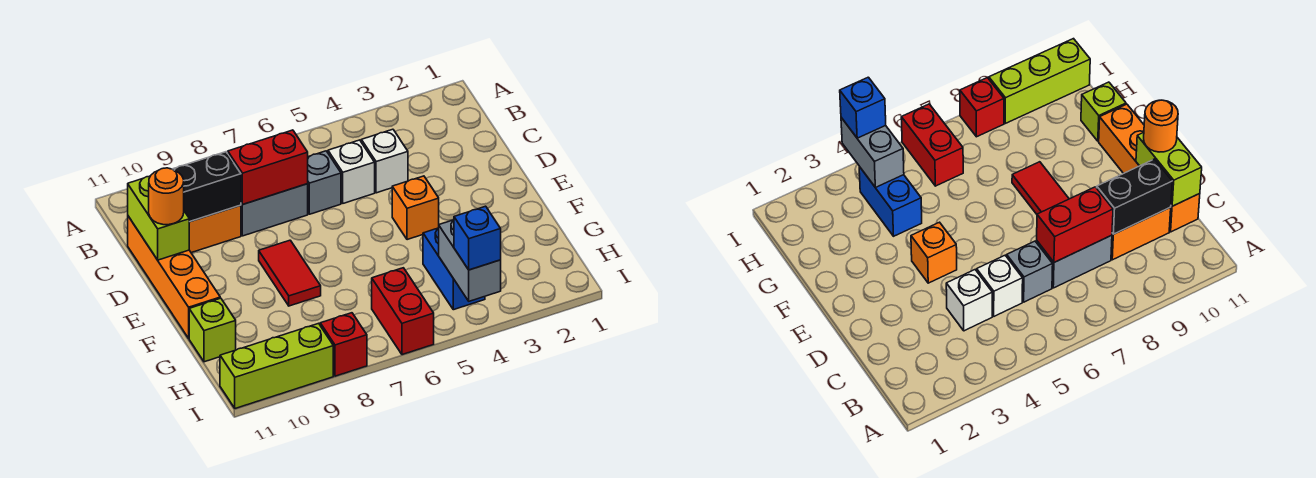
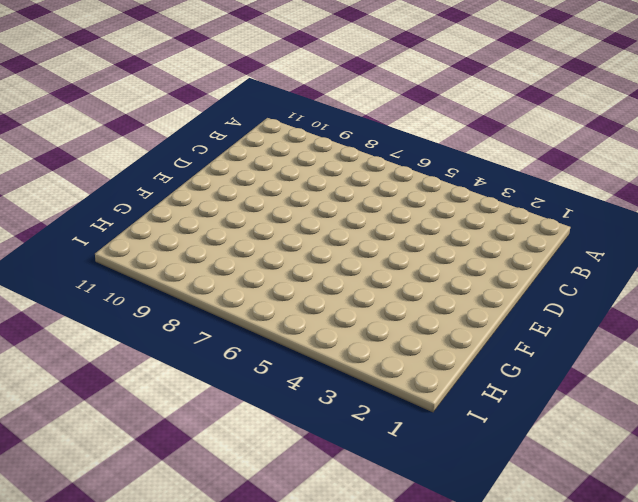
none -> white brick C4 level 1
none -> white brick C5 level 1
none -> grey brick C6 level 1

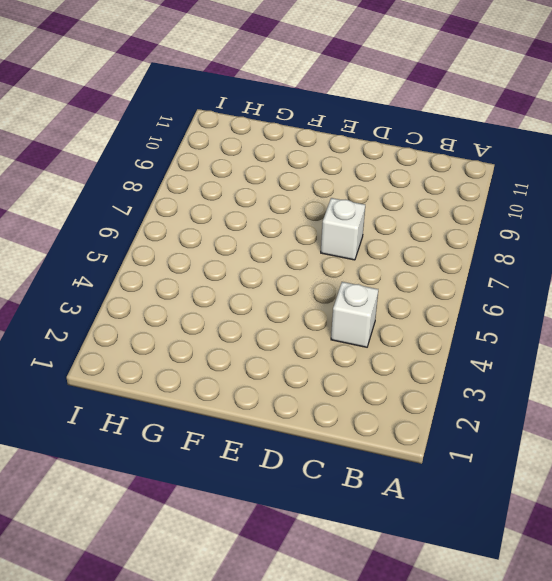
white brick D7 level 1 -> white brick C5 level 1
none -> grey brick C6 level 1
none -> grey brick C7:C8 level 1
none -> orange brick C9:C10 level 1

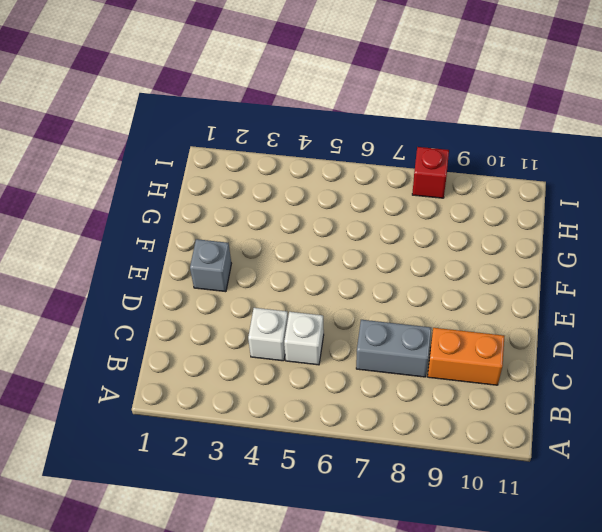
grey brick E2 level 1 -> grey brick C6 level 1
none -> orange brick C11:F11 level 1
none -> orange brick E4 level 1
none -> red tile E8:F8 level 1

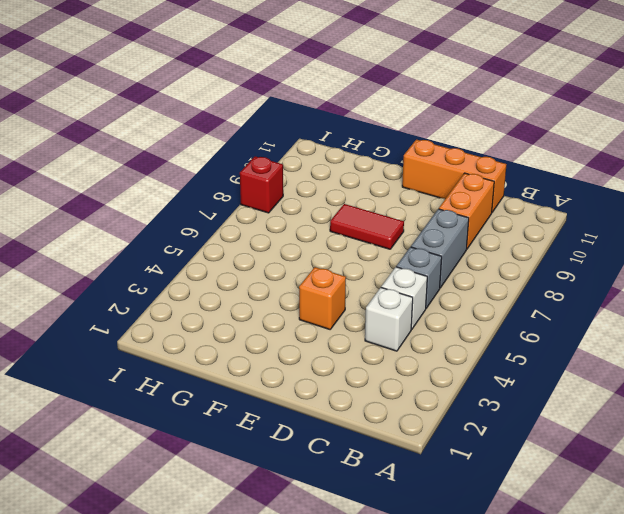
orange brick C11:E11 level 1 -> orange brick C11:F11 level 1
none -> blue brick G4:H4 level 1
none -> lime brick G11 level 1
none -> red brick H6:I6 level 1

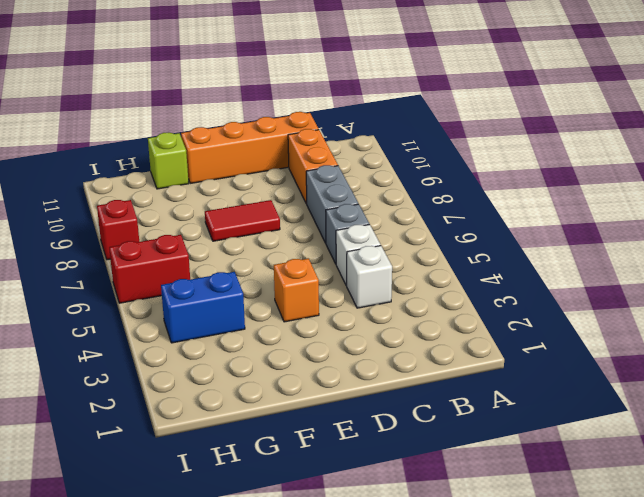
none -> lime brick I9:I11 level 1
none -> red brick C7:C8 level 2
none -> black brick C9:C10 level 2

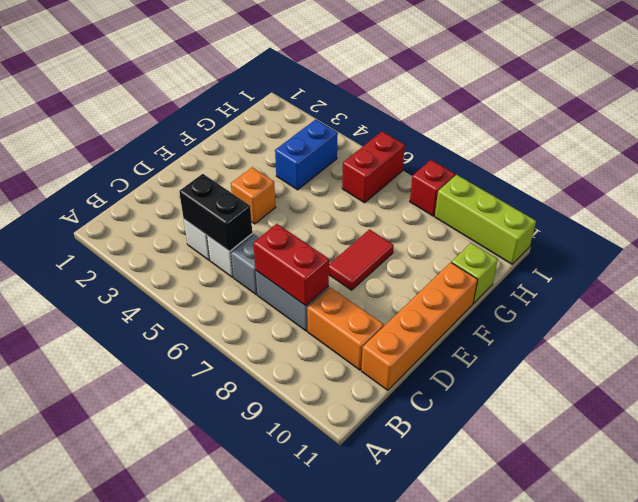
black brick C4:C5 level 2 -> black brick C9:C10 level 2
none -> lime brick C11:D11 level 2
none -> grey brick H4:I4 level 2
none -> orange round brick D11 level 3

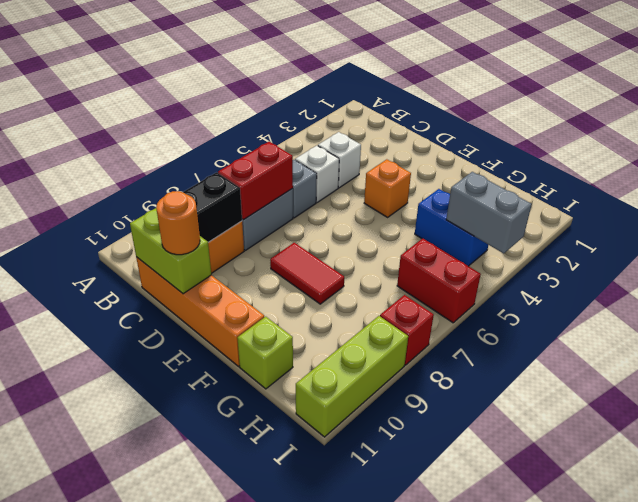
none -> blue brick I4 level 3

